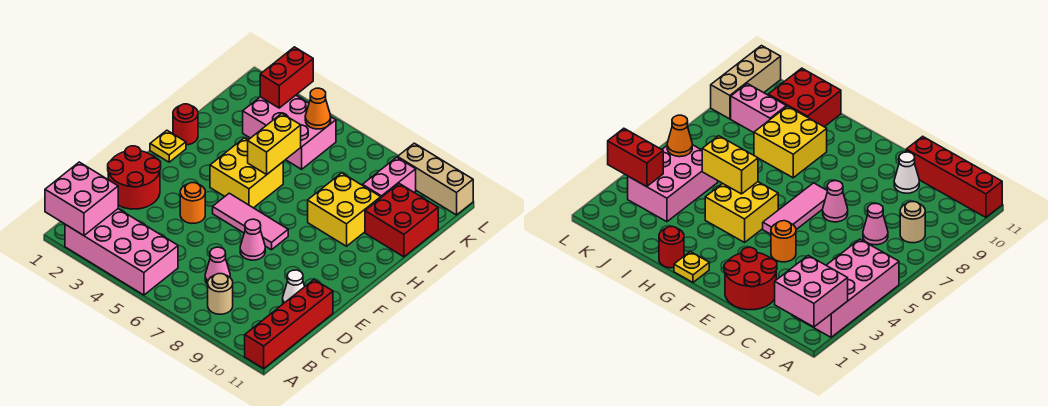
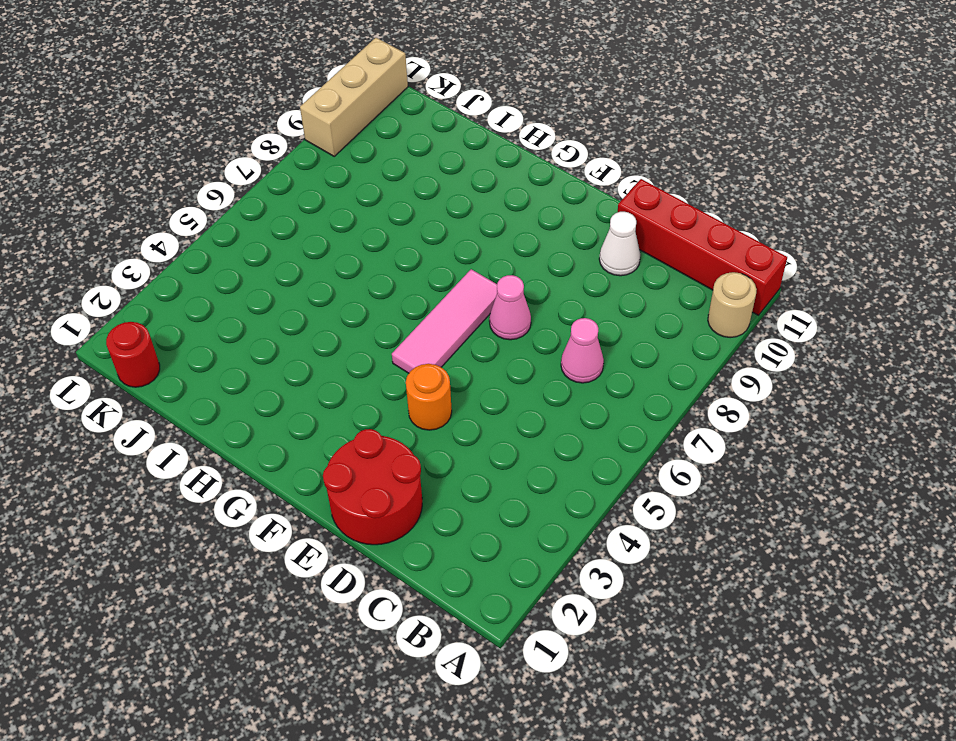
tan round brick A10 level 1 -> tan round brick B8 level 1
red round brick K1 level 1 -> red round brick H1 level 1
none -> pink brick A2:B5 level 1
none -> yellow plate G1 level 1
none -> yellow brick G4:H5 level 1

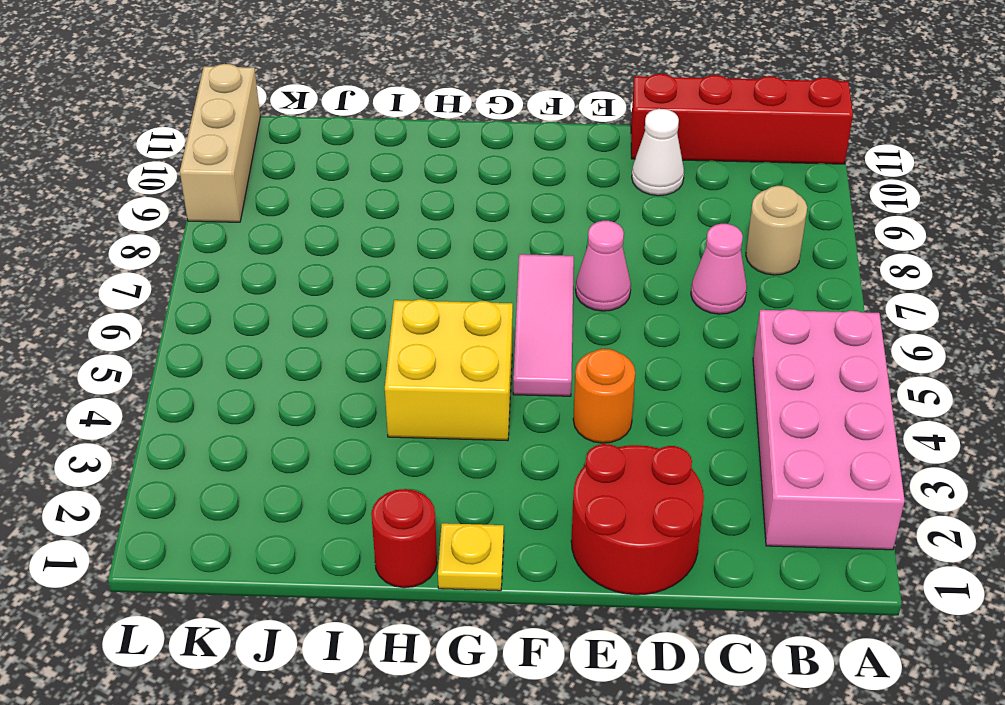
none -> yellow brick H8:I9 level 1
none -> red brick I10:J11 level 1
none -> pink brick J3:K5 level 1

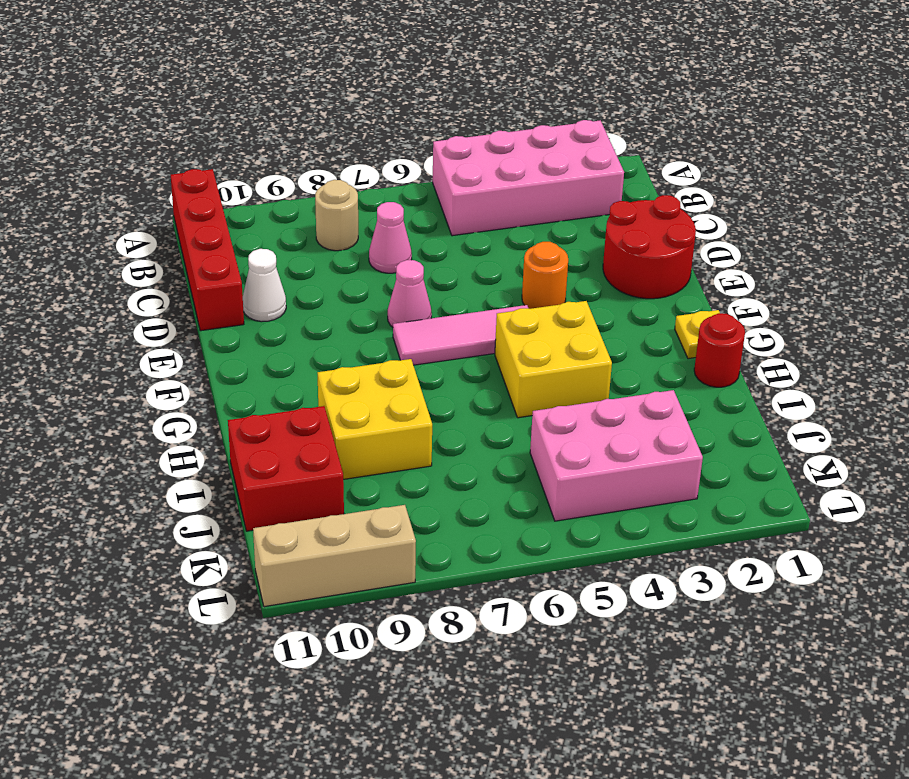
none -> pink brick J9:K9 level 1
none -> pink brick A1:B2 level 2
none -> yellow brick H5:I5 level 2

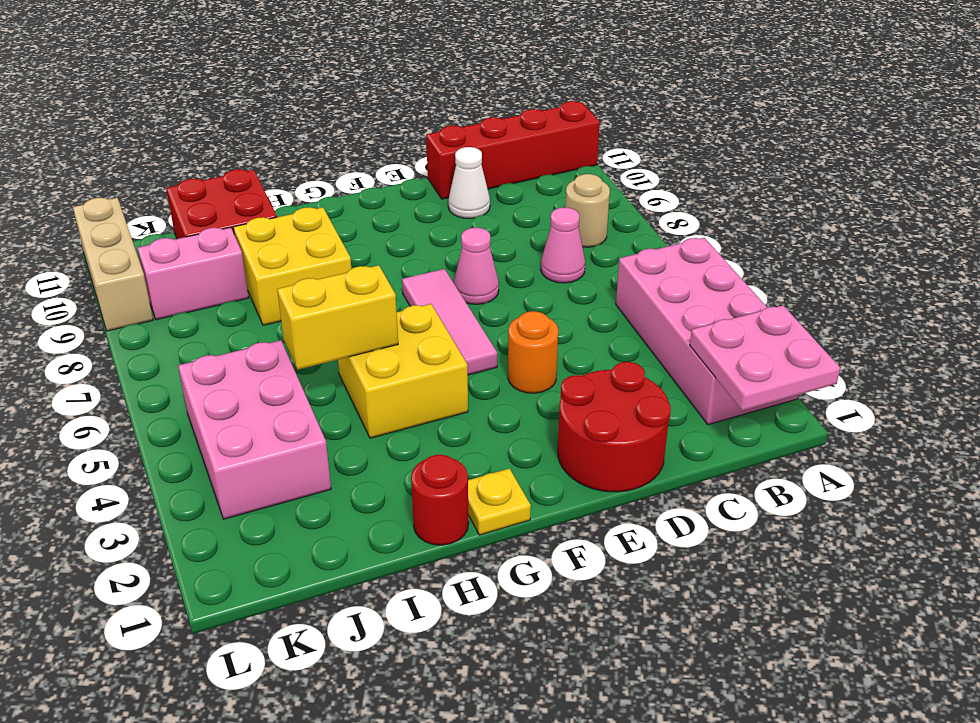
pink plate A1:B2 level 2 -> pink brick A1:B2 level 2
none -> red brick K3:L3 level 2
none -> orange cone K5 level 2

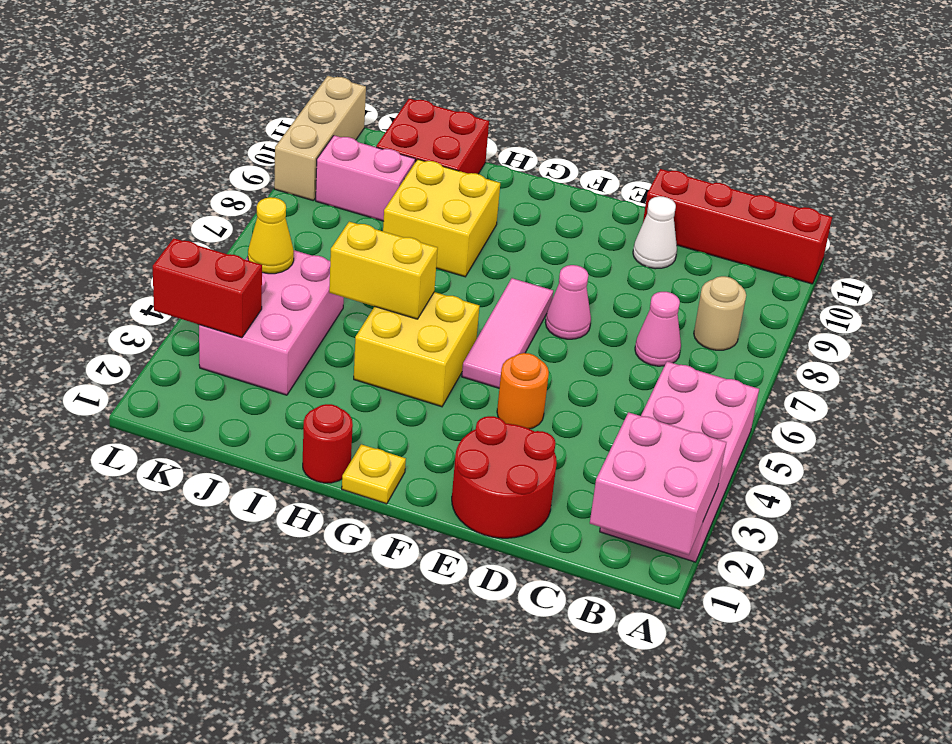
yellow cone K5 level 2 -> orange cone K5 level 2

